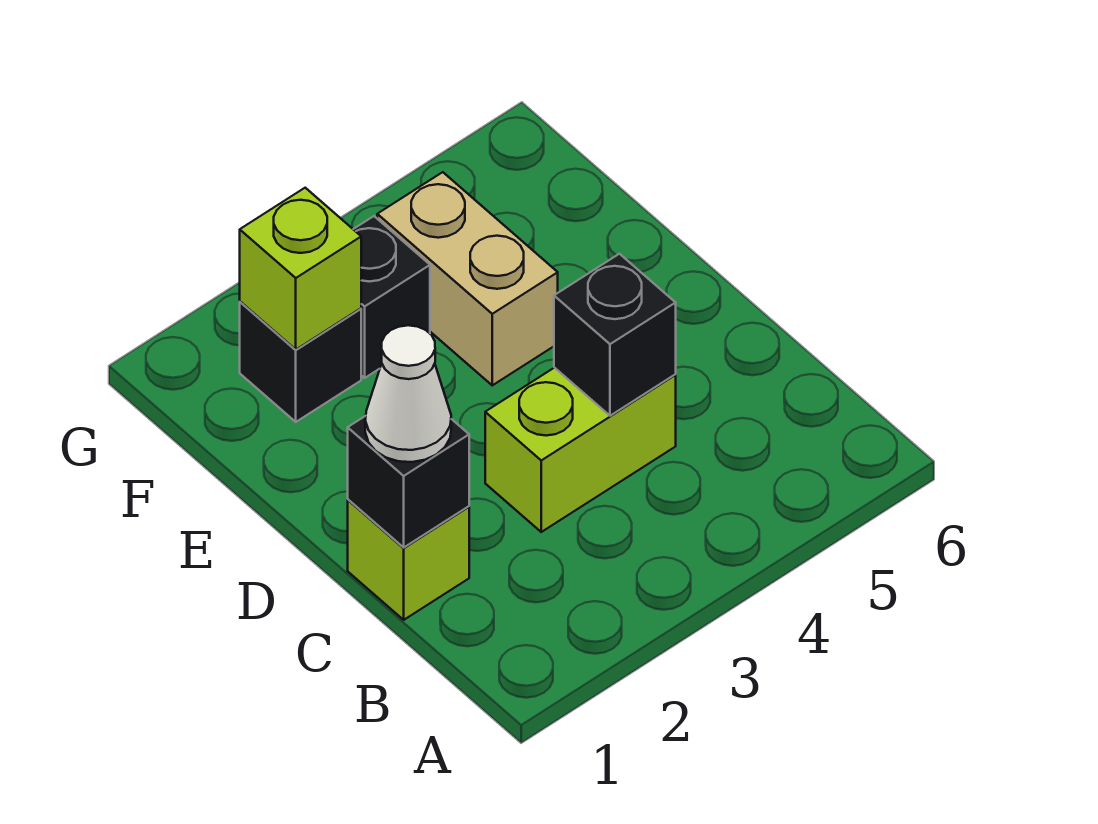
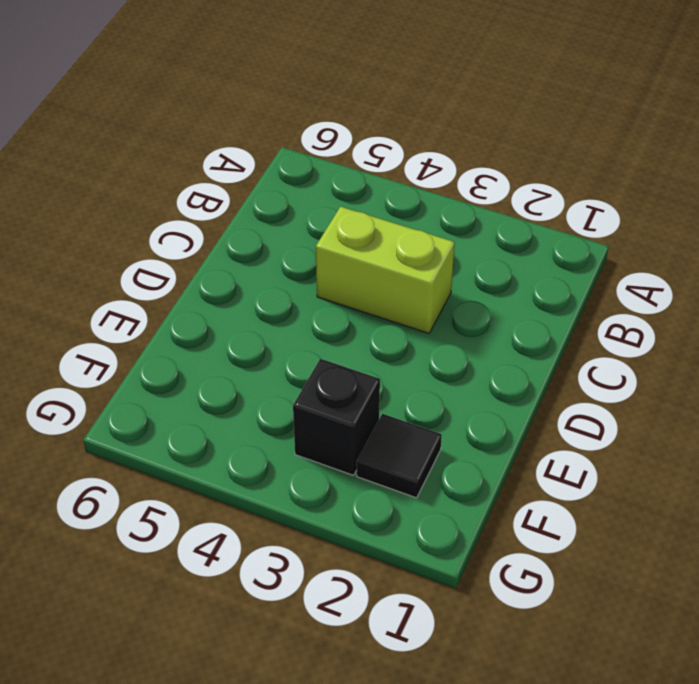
black tile F2 level 1 -> black brick F2 level 1
none -> lime brick C1 level 1
none -> tan brick E4:F4 level 1

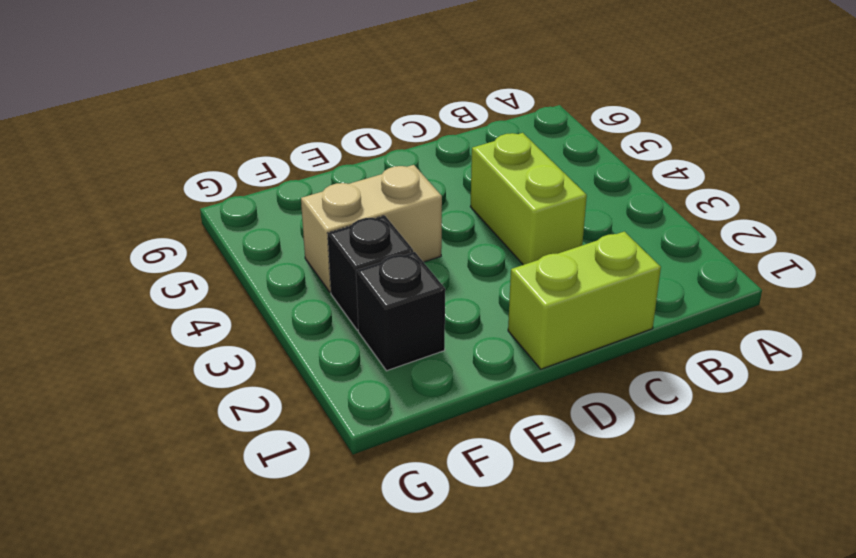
lime brick C1:D1 level 1 -> lime brick C1 level 1
none -> black brick C1 level 2
none -> black brick C4 level 2

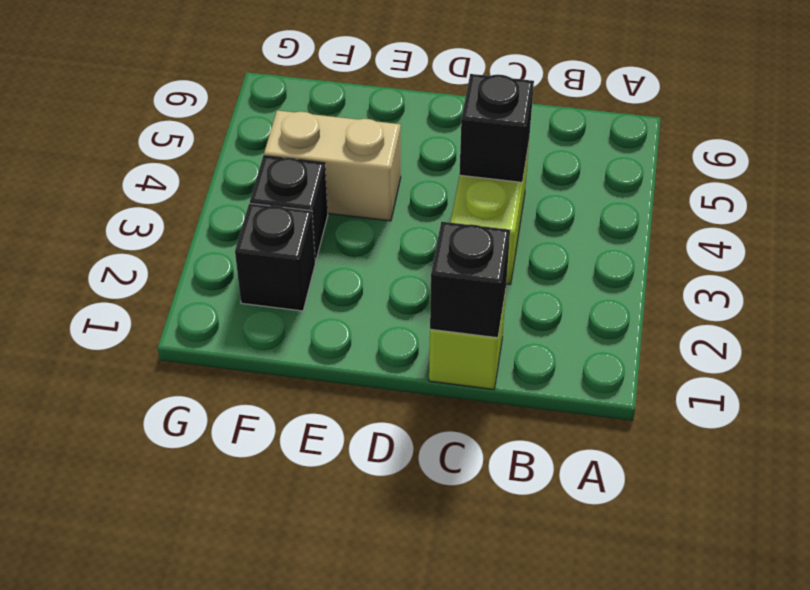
none -> lime brick F2 level 2
none -> white cone C1 level 3

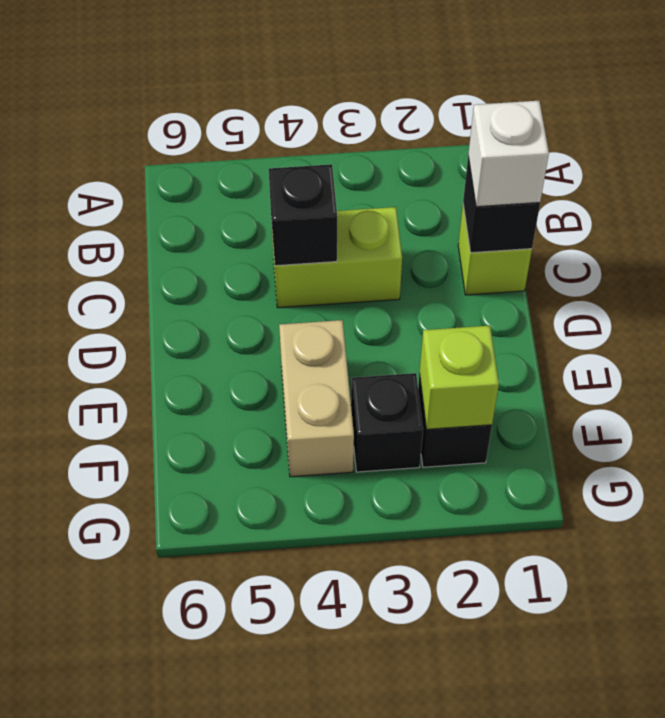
white brick C1 level 3 -> white cone C1 level 3

